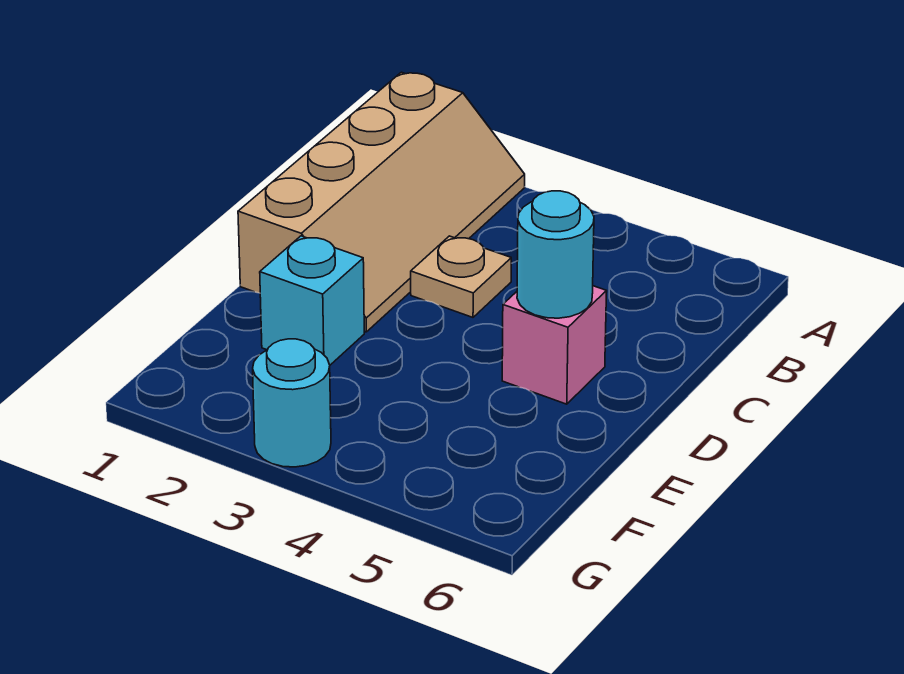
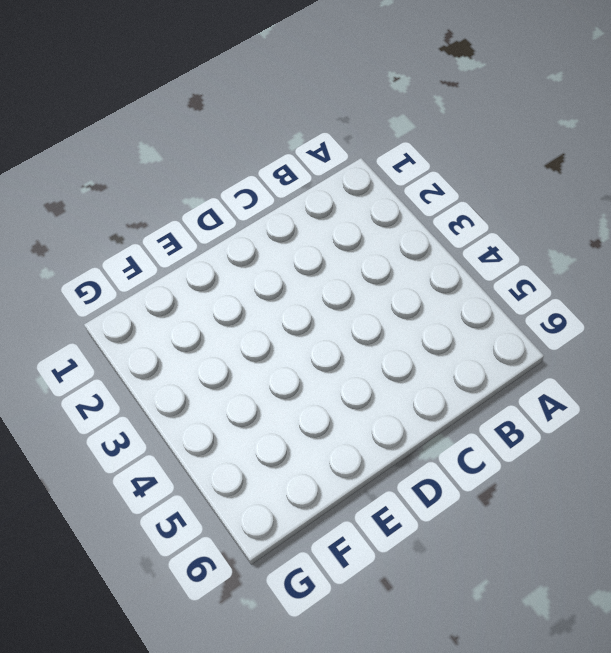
none -> tan slope A1:D2 level 1 top 1
none -> tan plate C3 level 1

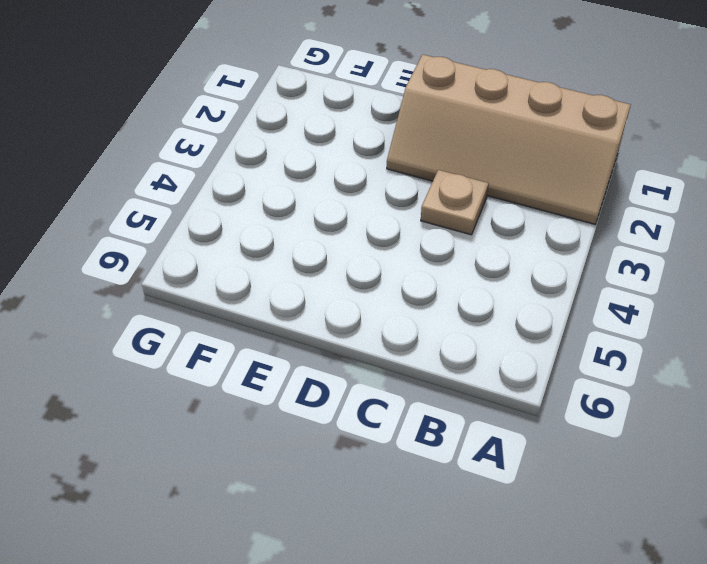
none -> pink brick D5 level 1
none -> cyan brick E2 level 1

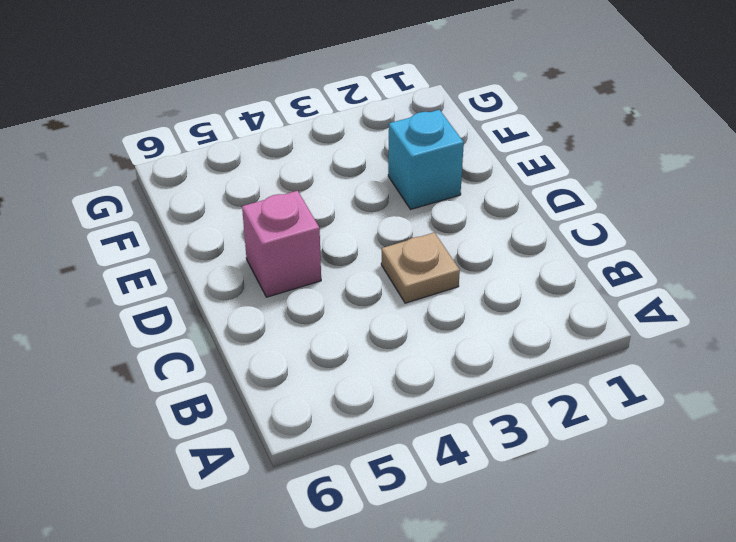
none -> tan slope A1:D2 level 1 top 1
none -> cyan round brick G3 level 1

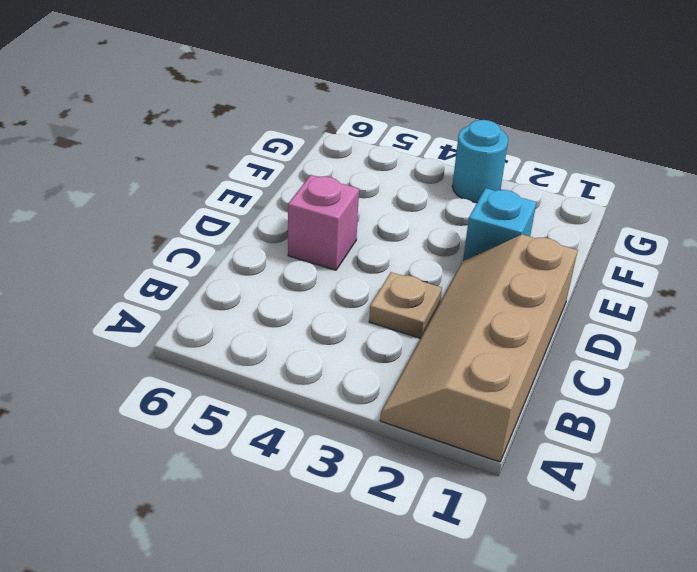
none -> cyan round brick D5 level 2

